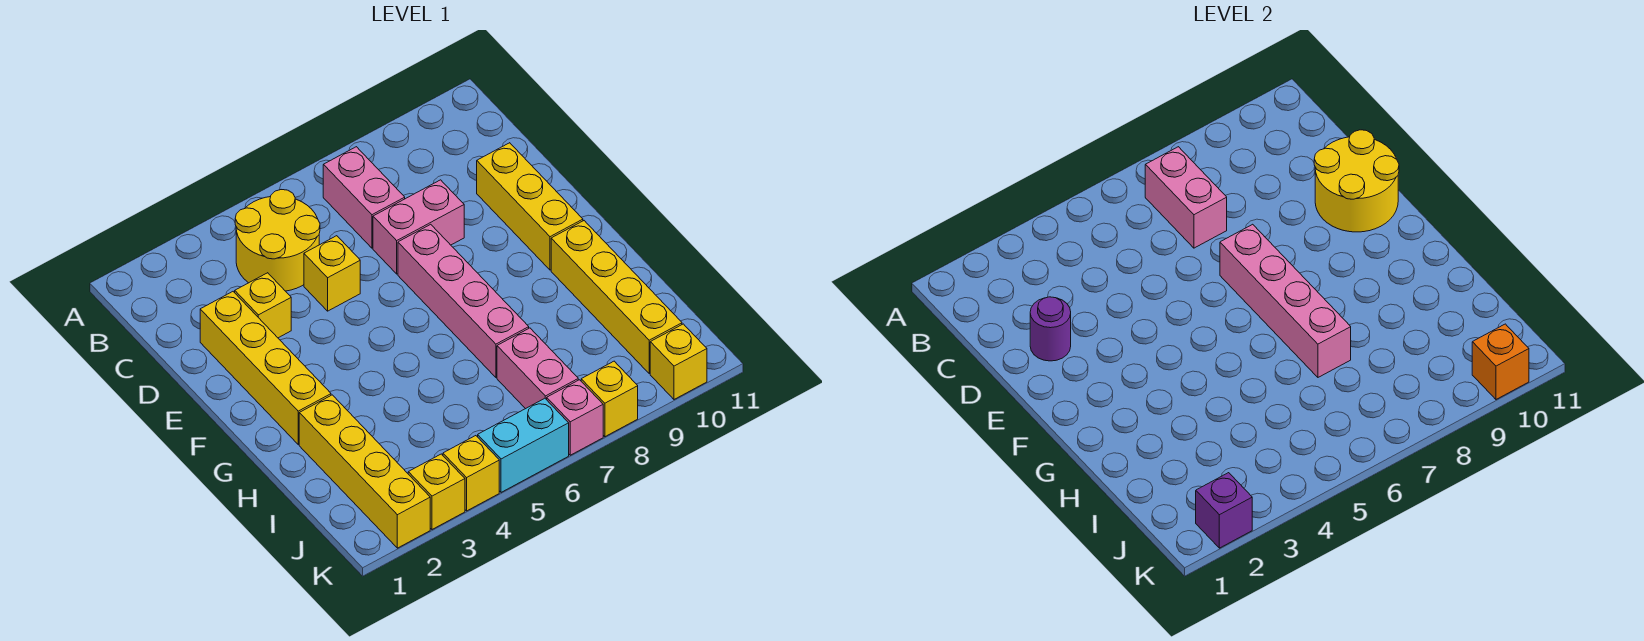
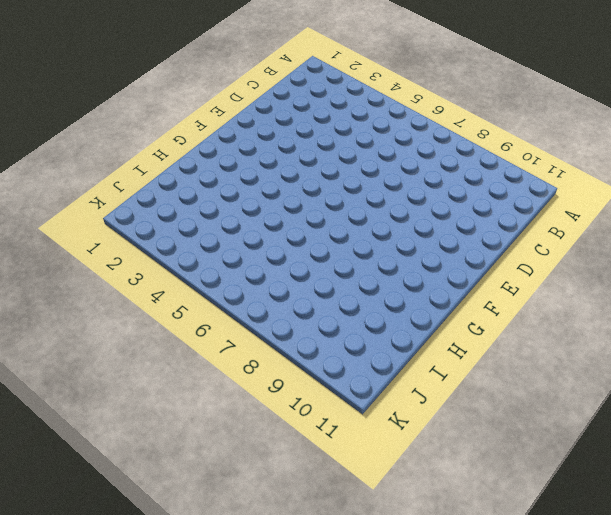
none -> yellow round brick B4:C5 level 1
none -> pink brick B7:C7 level 1
none -> yellow brick D2:G2 level 1

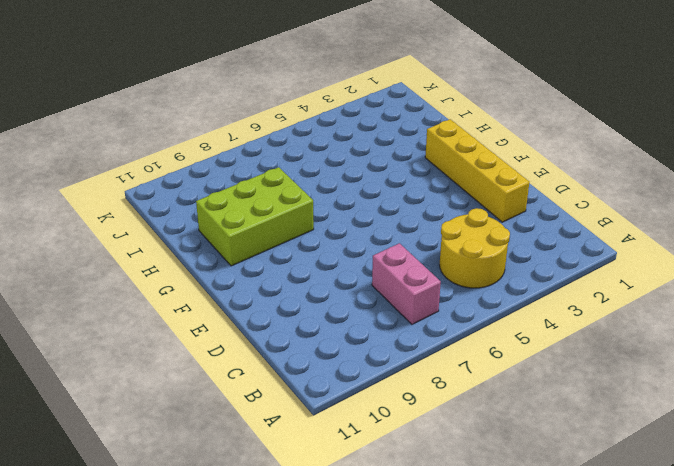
lime brick G8:H10 level 1 -> yellow brick G10:J10 level 1
none -> yellow brick D3 level 1
none -> yellow brick D5 level 1
none -> pink brick D7:D8 level 1

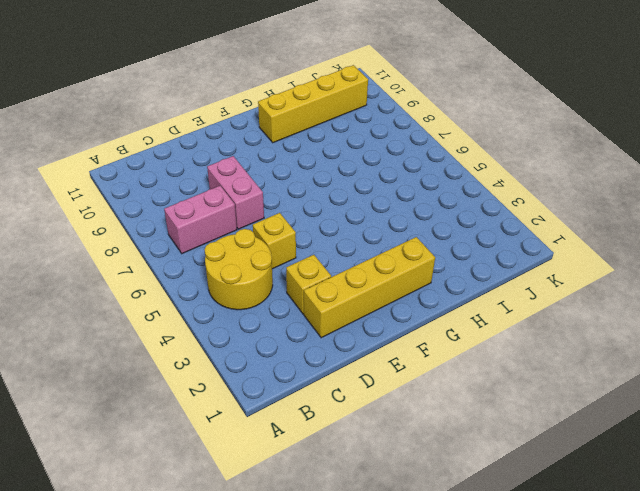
none -> yellow brick D10:F10 level 1
none -> pink brick E7:H7 level 1
none -> yellow brick H2:K2 level 1

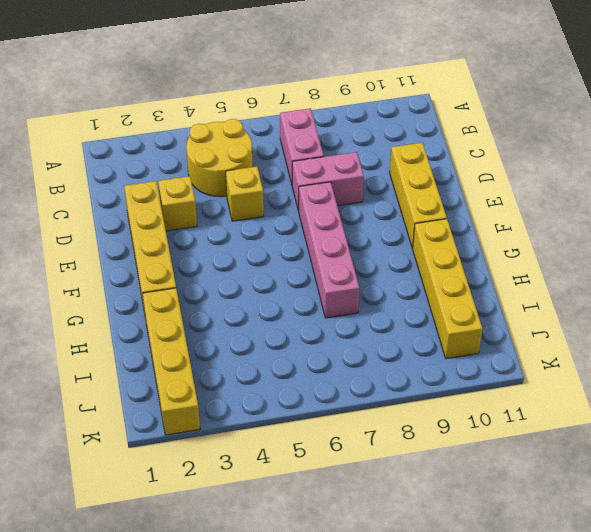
none -> pink brick I7:J7 level 1
none -> yellow brick K3 level 1
none -> yellow brick K4 level 1

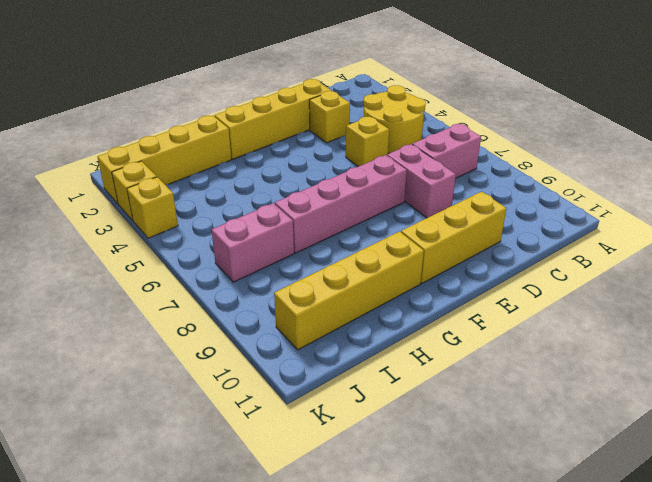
none -> cyan brick K5:K6 level 1
none -> pink brick K7 level 1
none -> yellow brick K8 level 1

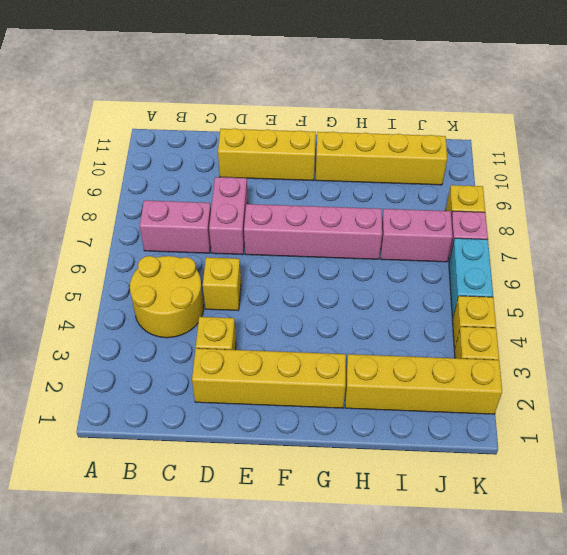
none -> yellow brick K10 level 1
none -> pink brick B7:C7 level 2
none -> purple round brick D2 level 2

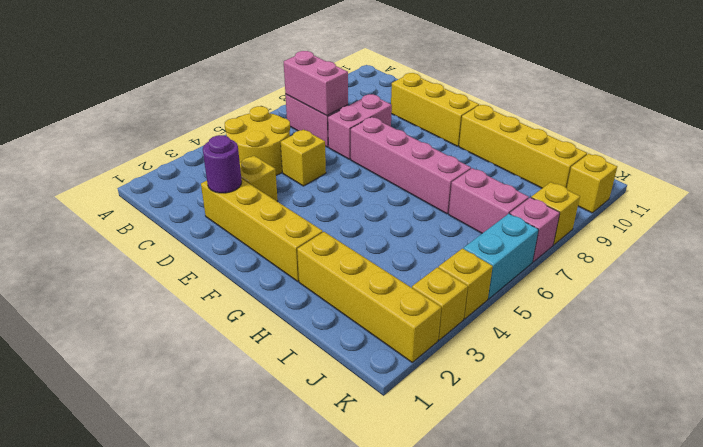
none -> yellow round brick D10:E11 level 2
none -> pink brick E7:H7 level 2
none -> purple brick K2 level 2

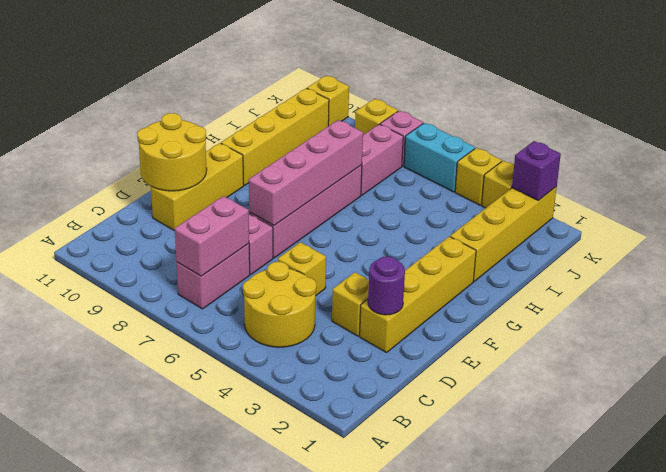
none -> orange brick K10 level 2

